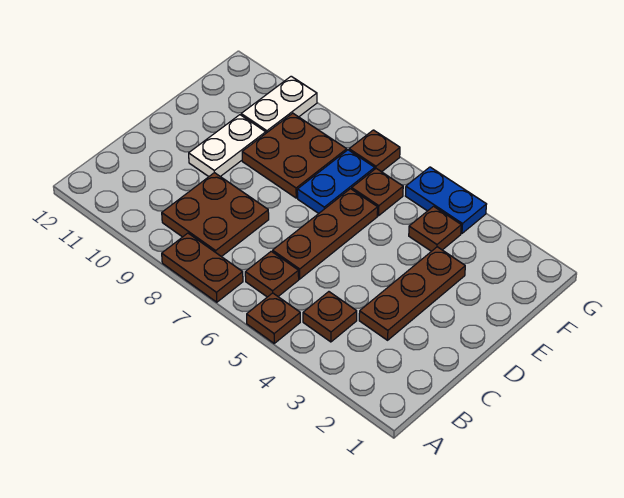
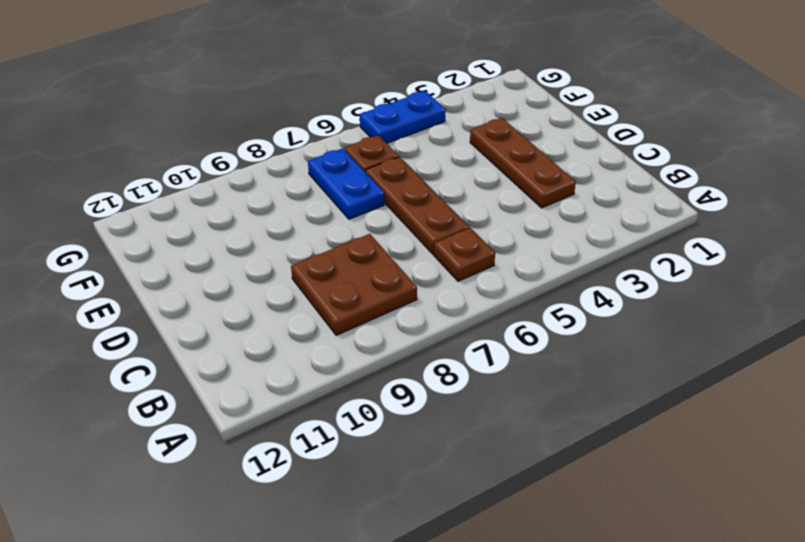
none -> brown plate A5 level 1
none -> brown plate A7:A8 level 1
none -> brown plate B4 level 1

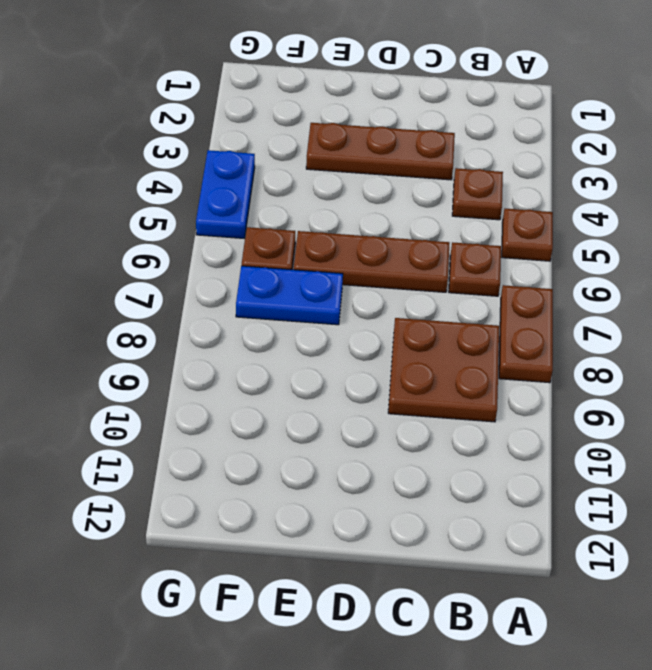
none -> white plate D10:E10 level 1
none -> brown plate E8:F9 level 1
none -> brown plate F4 level 1

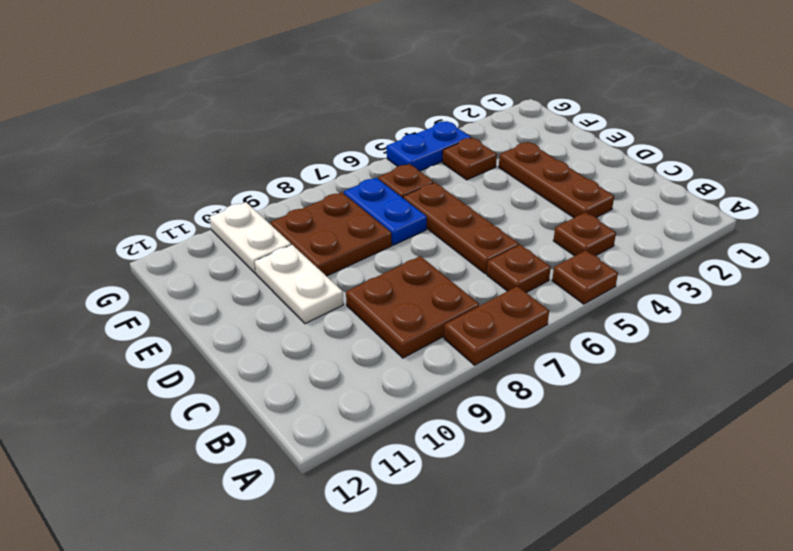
none -> brown plate G7 level 1

